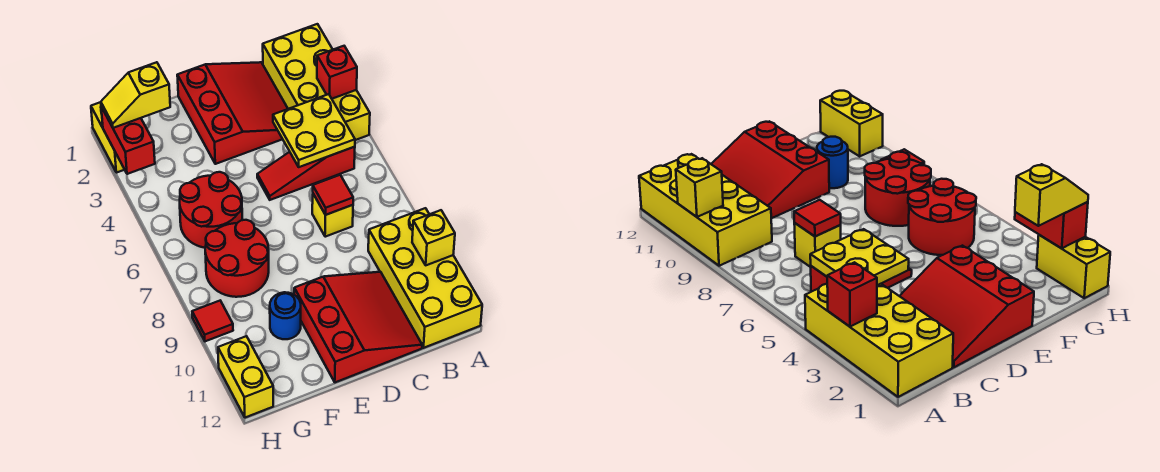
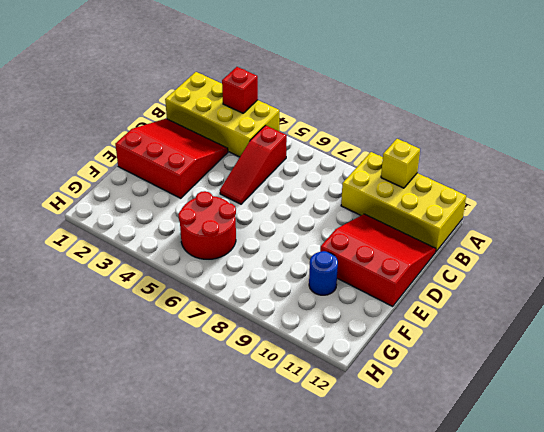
none -> yellow brick C7 level 1
none -> red round brick F7:G8 level 1
none -> yellow brick H1:H2 level 1

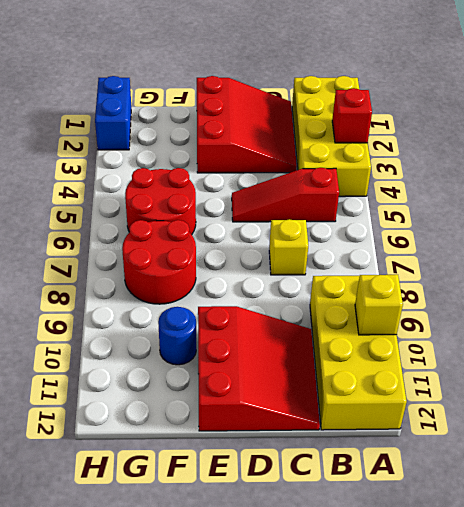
blue brick H1:H2 level 1 -> yellow brick H1:H2 level 1
none -> red tile H9 level 1
none -> yellow brick H11:H12 level 1
none -> yellow plate B4:C5 level 2

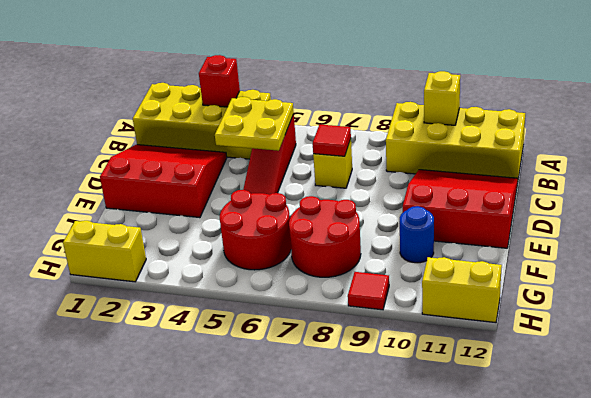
none -> red brick H2:H3 level 2
none -> yellow slope G2:H2 level 3 top G

